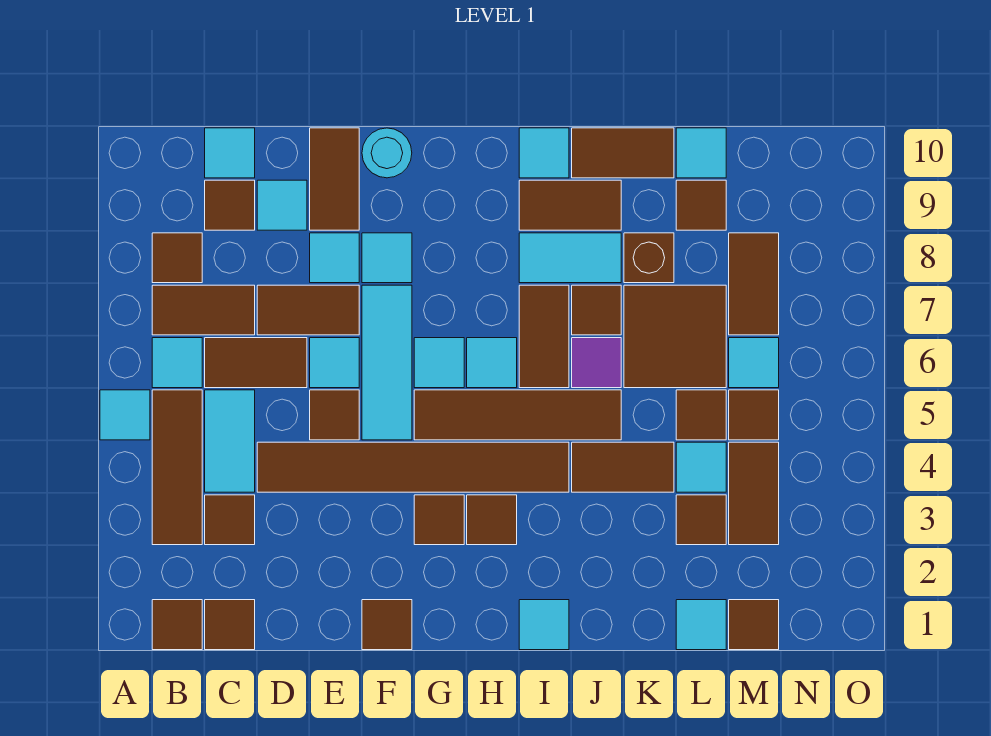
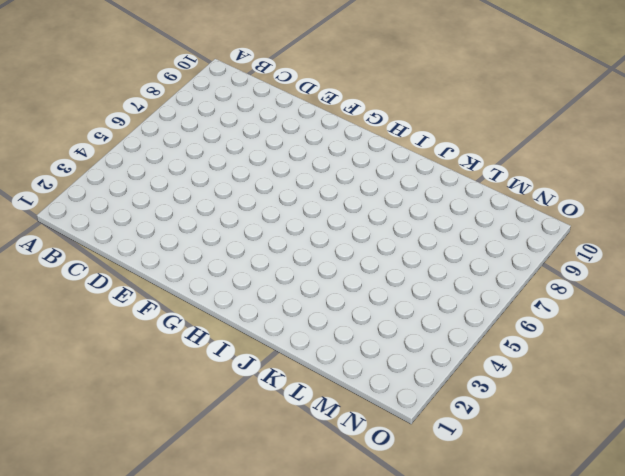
none -> cyan tile A5 level 1
none -> brown tile B1 level 1
none -> brown tile B3:B5 level 1
none -> cyan tile B6 level 1

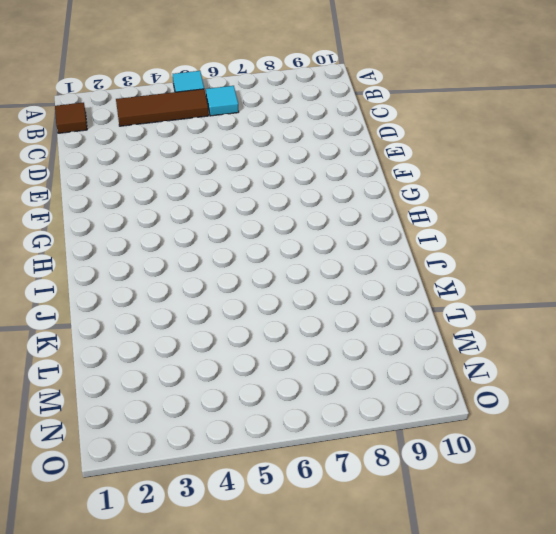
none -> brown tile B7:C7 level 1
none -> brown tile B8 level 1
none -> brown tile C1 level 1
none -> brown tile C3 level 1

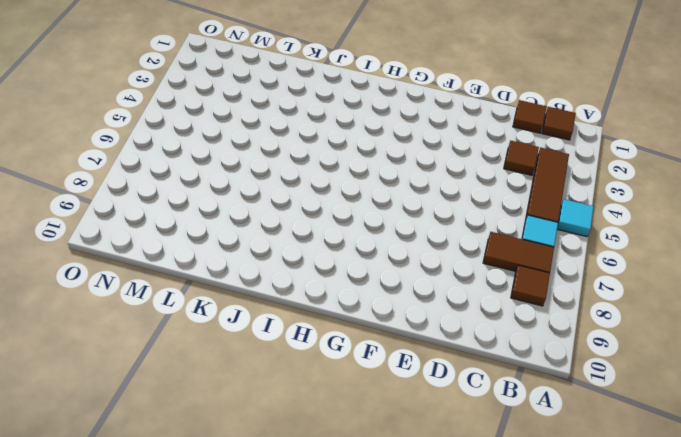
none -> cyan tile C4:C5 level 1
none -> brown tile C6:D6 level 1
none -> brown tile C9 level 1
none -> cyan tile C10 level 1

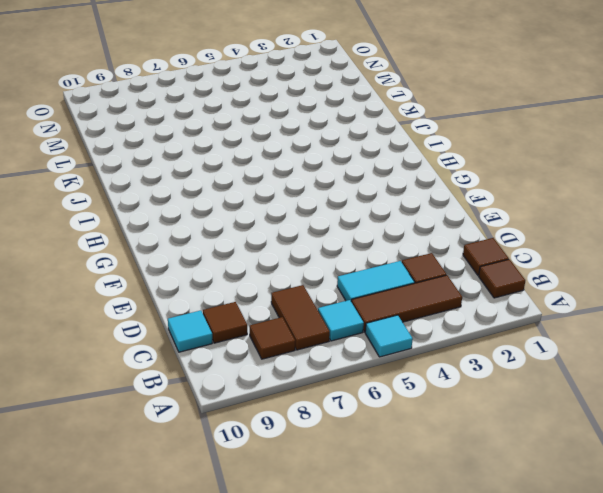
none -> brown tile C6:D6 level 1
none -> brown tile D4:I4 level 1
none -> brown tile D7:E7 level 1
none -> cyan tile D9 level 1

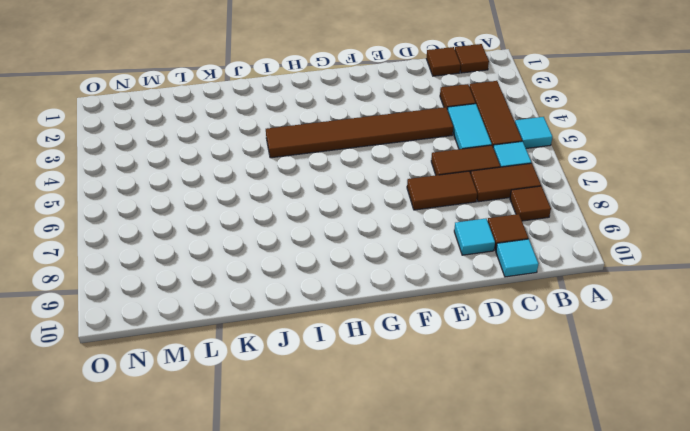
none -> brown tile E5 level 1
none -> cyan tile E6 level 1
none -> cyan tile E8 level 1
none -> brown tile E9:E10 level 1

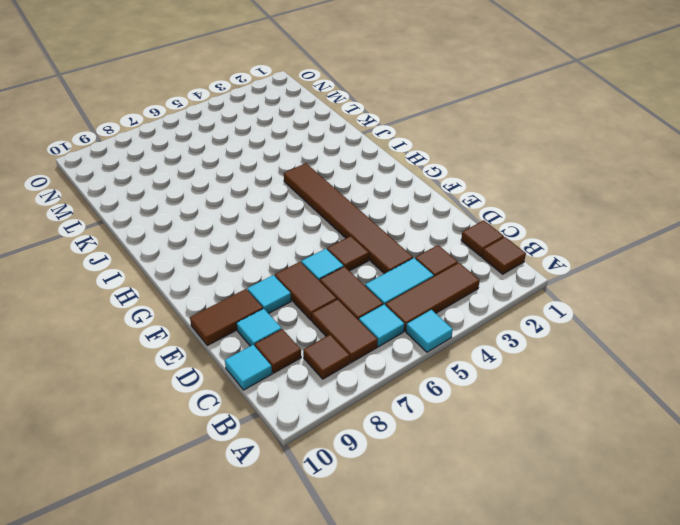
none -> brown tile F1 level 1
none -> cyan tile F5:F7 level 1
none -> cyan tile F8 level 1
none -> cyan round brick F10 level 1

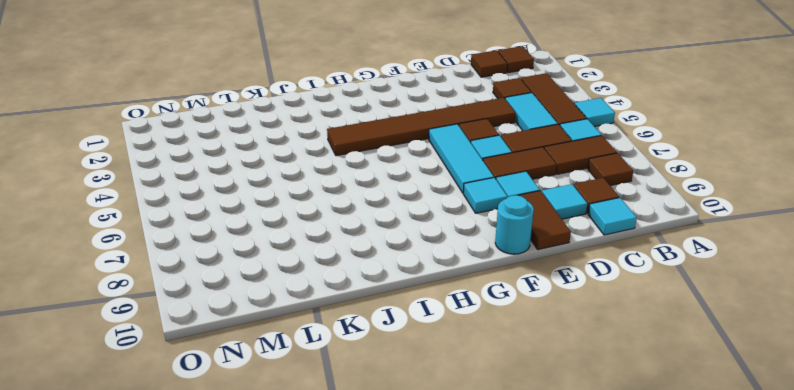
none -> brown tile F1 level 1
none -> brown tile G3 level 1
none -> brown tile G5:J5 level 1
none -> cyan tile G6 level 1

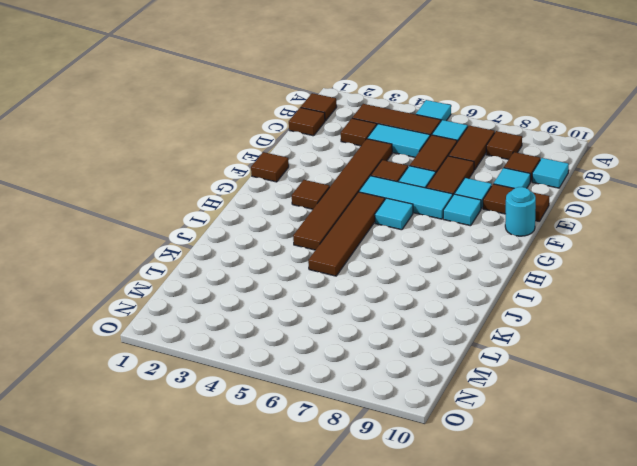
none -> brown tile H3 level 1
none -> cyan tile H6 level 1
none -> cyan tile I1 level 1
none -> brown tile I6:I7 level 1

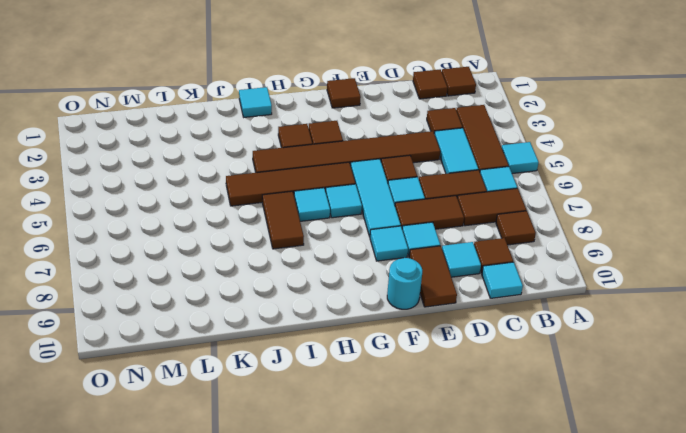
none -> cyan tile I8:J8 level 1
none -> brown tile I9:J9 level 1
none -> cyan tile I10 level 1
none -> brown tile J4:K4 level 1

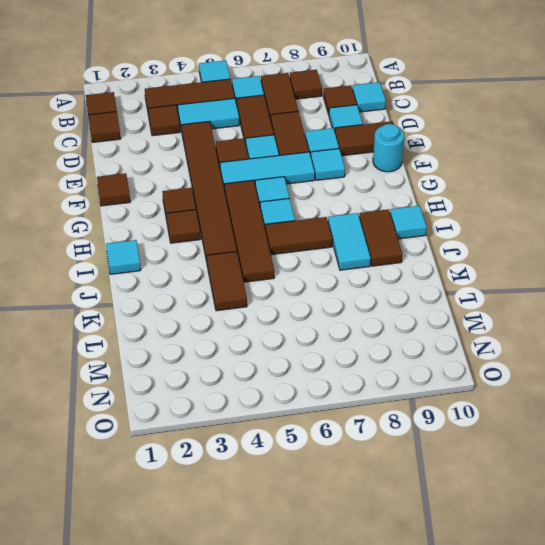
none -> purple tile J6 level 1
none -> brown tile J7 level 1
none -> brown tile J10:K10 level 1
none -> brown tile K6:L7 level 1

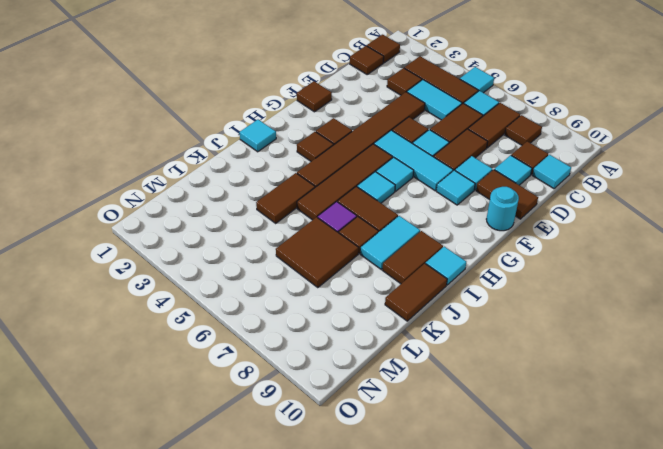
none -> brown brick K8 level 1
none -> cyan tile L1 level 1
none -> brown tile L3 level 1
none -> cyan tile L4 level 1

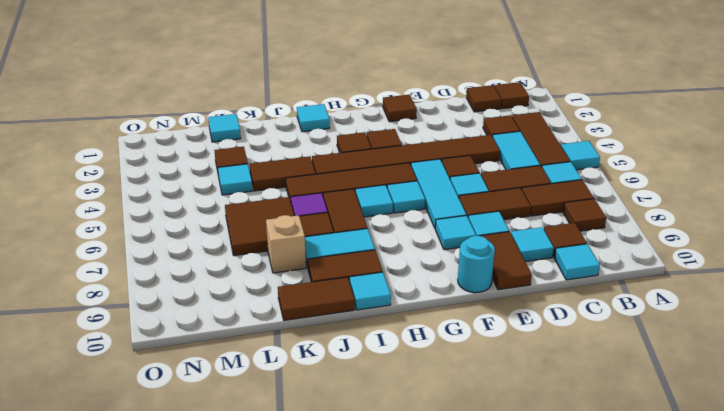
tan brick K8 level 1 -> brown brick K8 level 1
none -> brown tile L5 level 1
none -> brown tile L9 level 1
none -> cyan tile L10 level 1
none -> brown tile M1 level 1

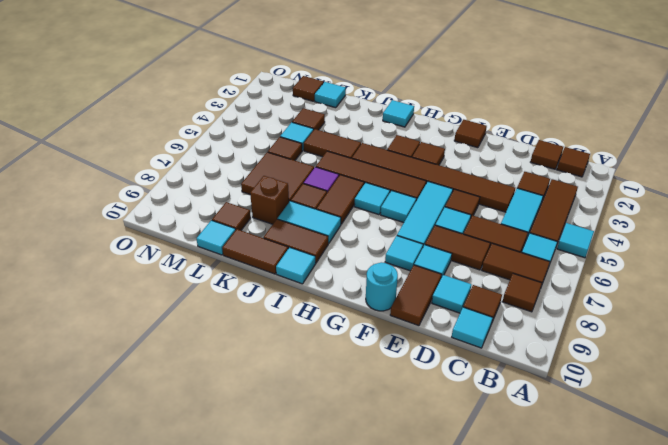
none -> brown tile M3:M4 level 1
none -> brown tile M5 level 1
none -> cyan tile M6 level 1
none -> brown tile M7:M8 level 1

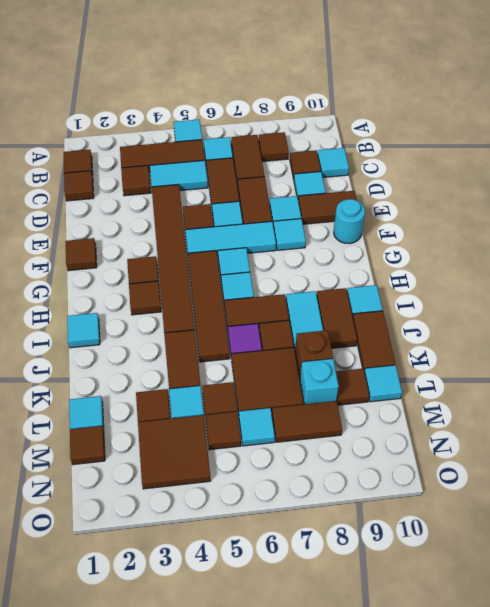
cyan brick L8 level 1 -> none
brown tile M3:N4 level 1 -> brown tile M3:M4 level 1

